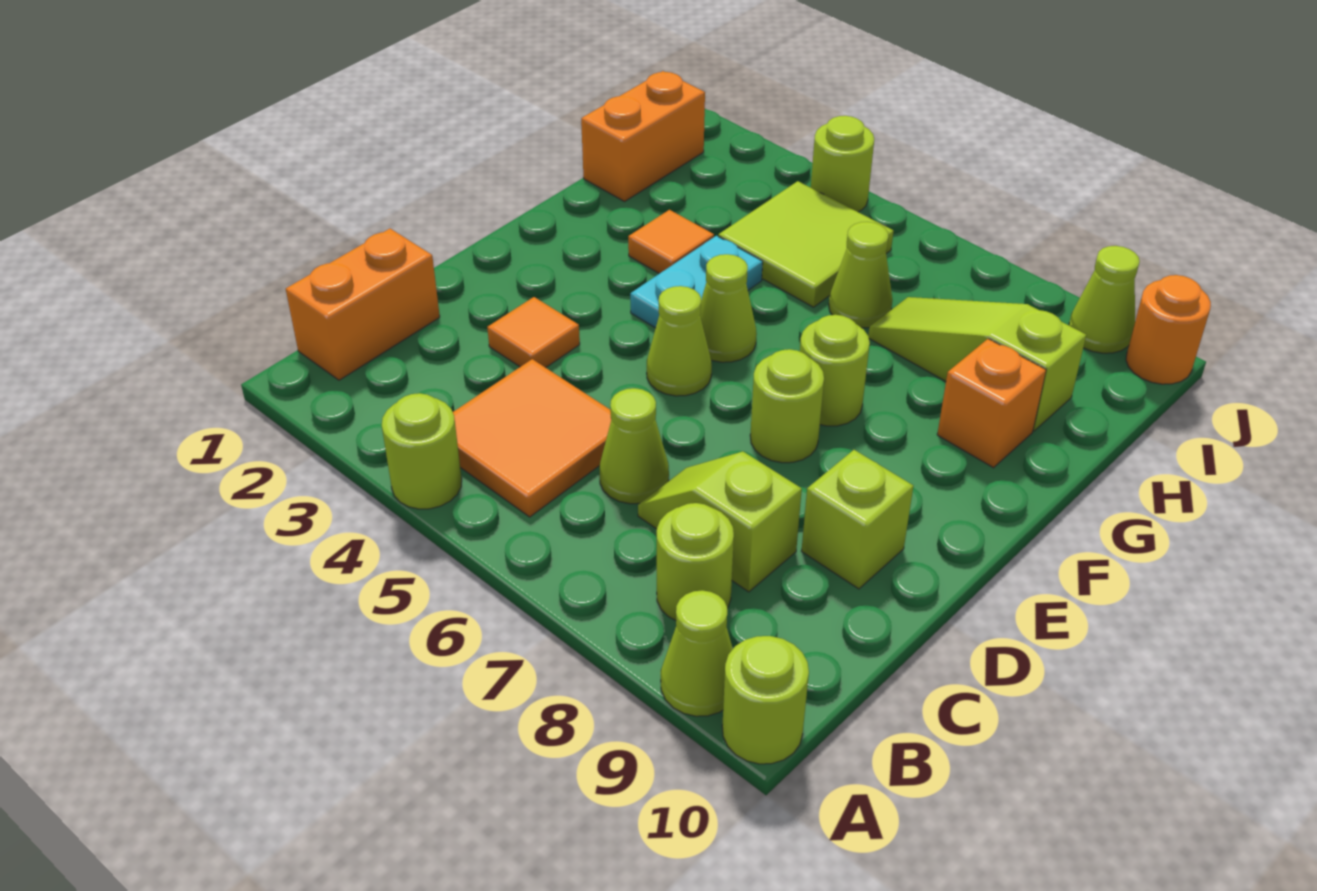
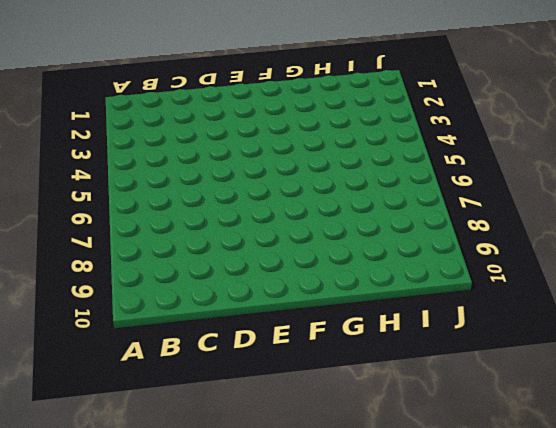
none -> lime round brick A4 level 1
none -> lime cone A9 level 1
none -> lime round brick A10 level 1

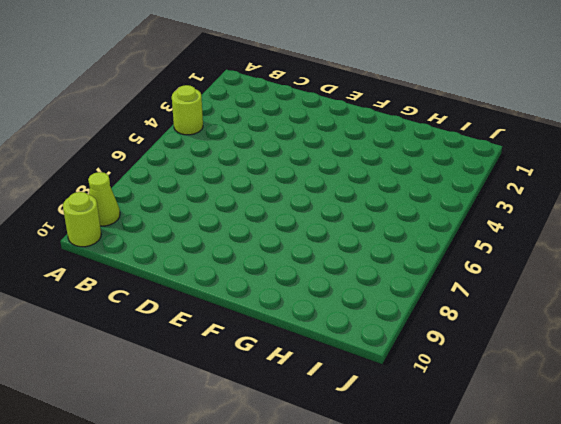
none -> orange brick B1:C1 level 1
none -> orange tile B4:C5 level 1
none -> lime round brick B8 level 1

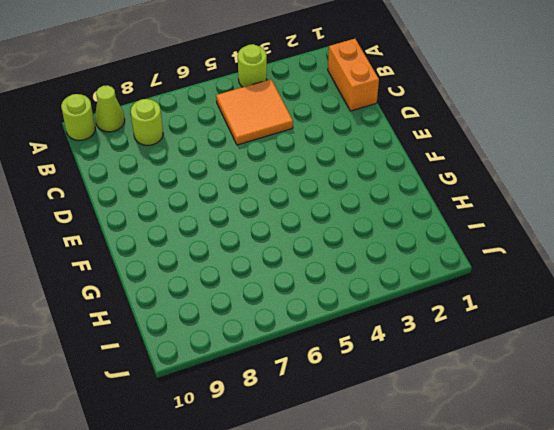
none -> lime cone C6 level 1
none -> lime slope C7:C8 level 1 top 8
none -> orange tile D3 level 1

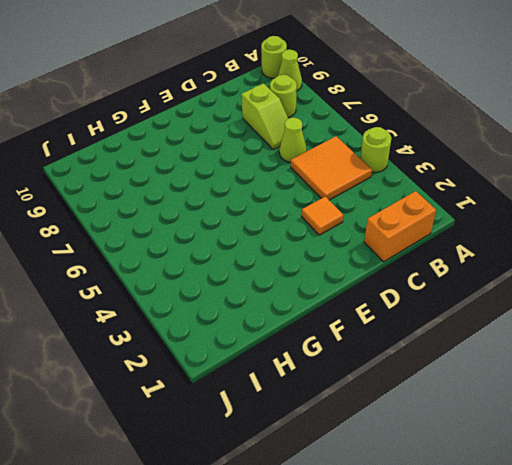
none -> lime brick D9 level 1
none -> lime cone E5 level 1
none -> lime round brick E7 level 1

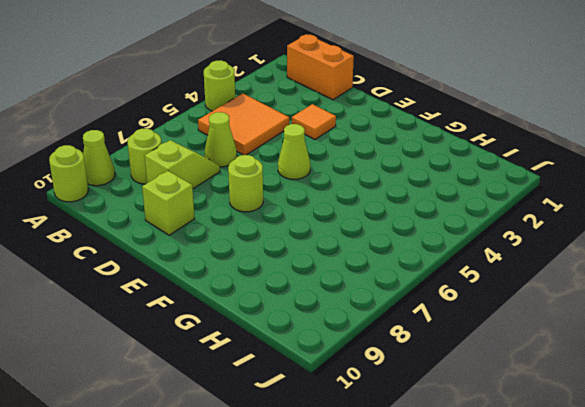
none -> cyan plate F4:G4 level 1
none -> lime cone F5 level 1
none -> lime round brick F7 level 1

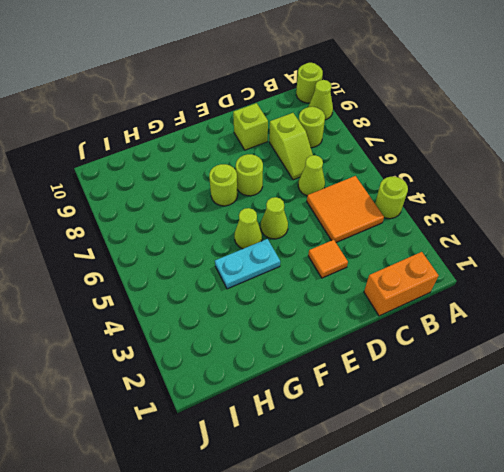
none -> orange tile G3 level 1
none -> orange brick G9 level 1
none -> orange brick H1:I1 level 1

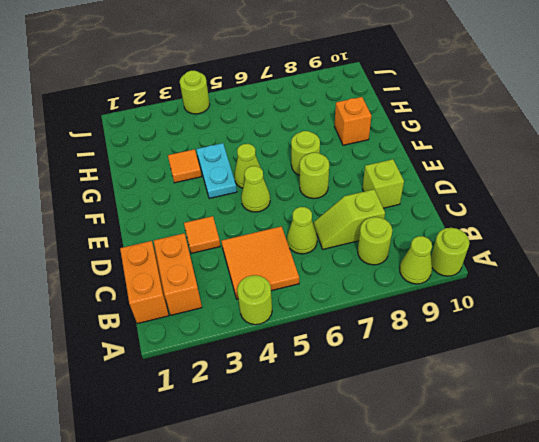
orange brick B2:C2 level 1 -> orange brick H1:I1 level 1
none -> lime tile H4:I5 level 1
none -> lime cone H6 level 1
none -> lime slope H7:H9 level 1 top 9

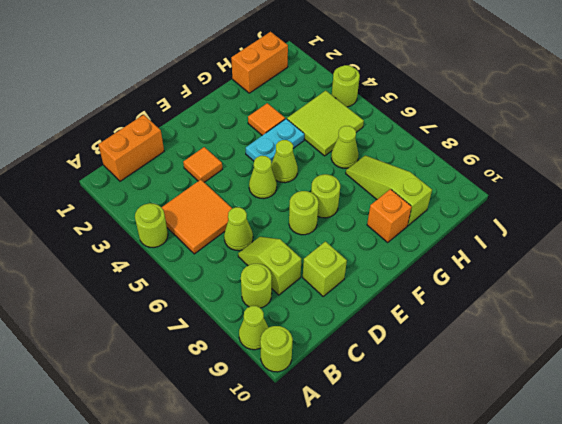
none -> lime cone J9 level 1
none -> orange round brick J10 level 1

